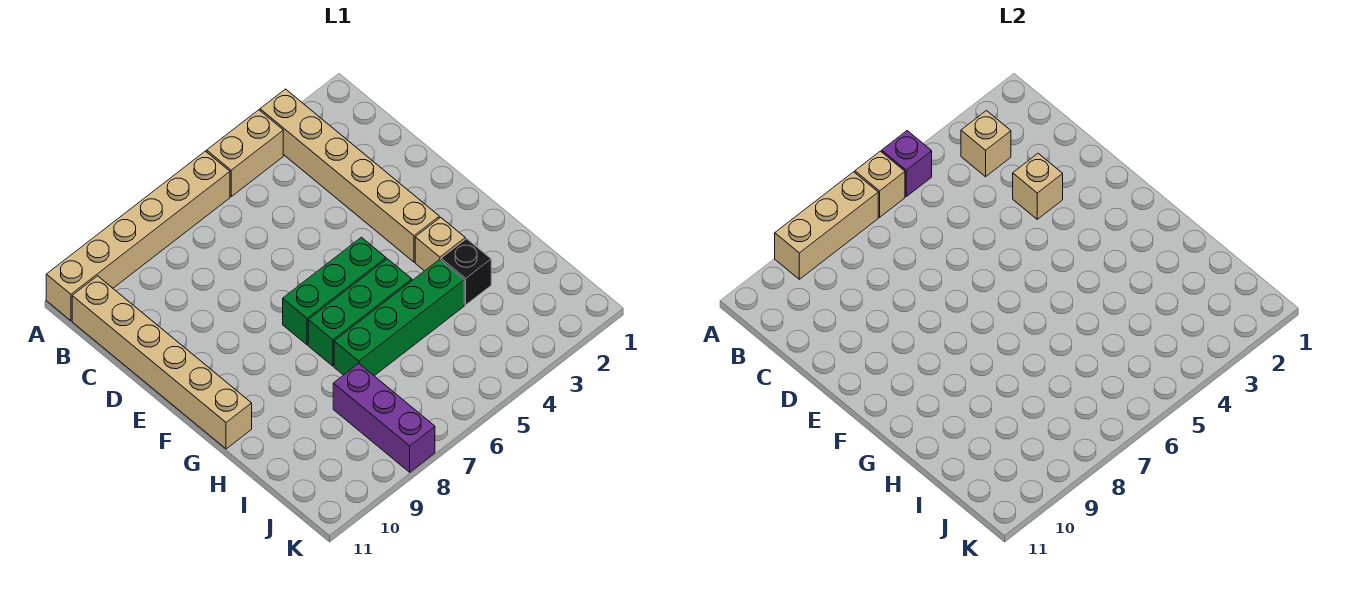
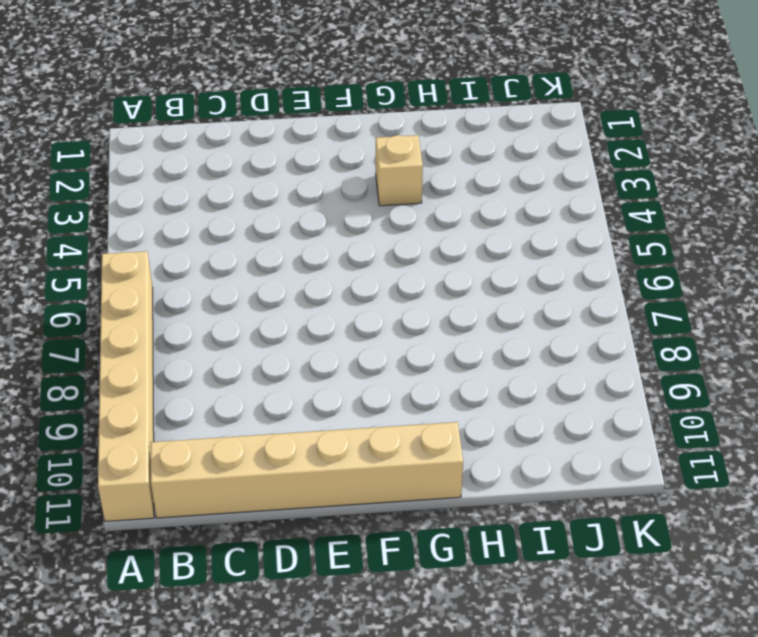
none -> tan brick A3:F3 level 1
none -> tan brick A4:A5 level 1
none -> green brick F5:F7 level 1

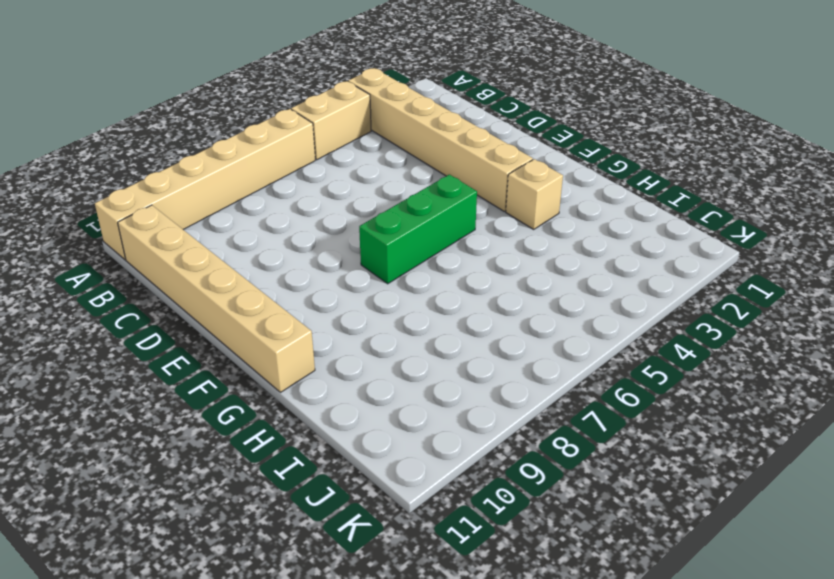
none -> green brick G5:G7 level 1
none -> black brick H3 level 1
none -> green brick H4:H7 level 1

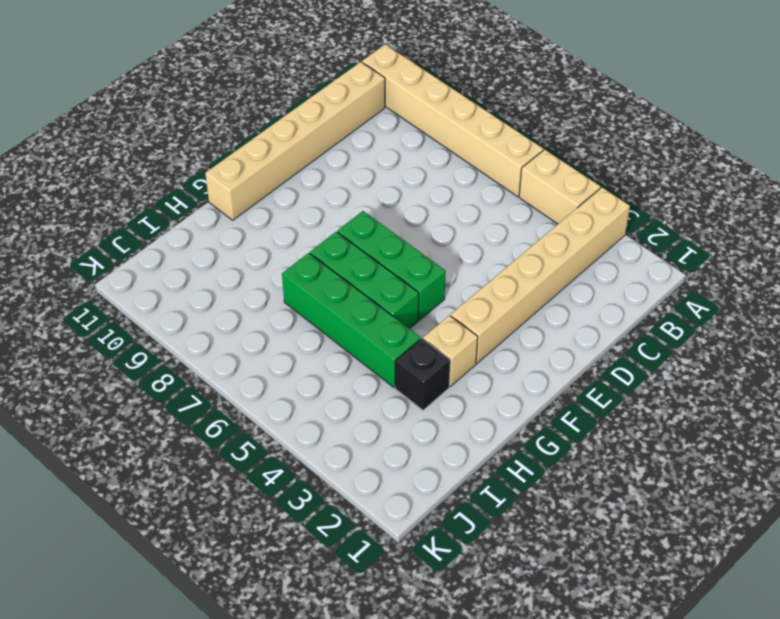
none -> purple brick I8:K8 level 1
none -> purple brick A5 level 2
none -> tan brick A6 level 2

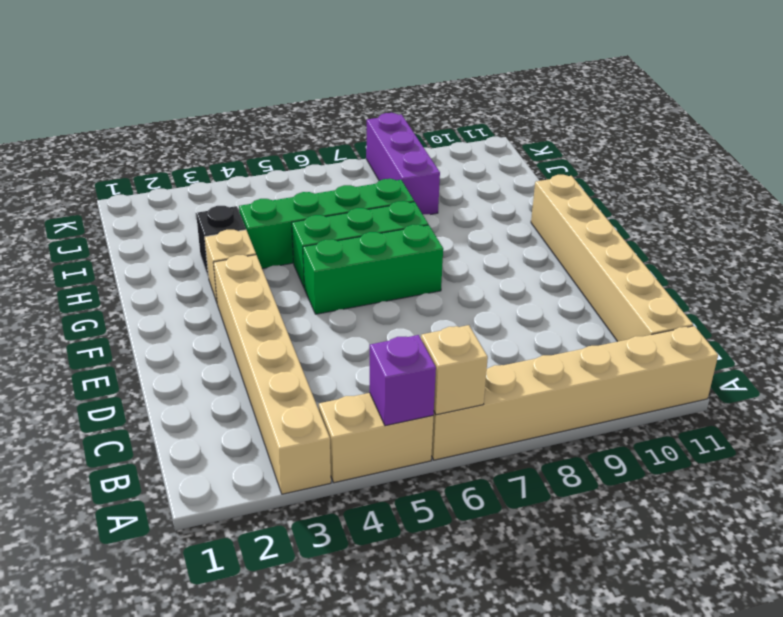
none -> tan brick A7:A9 level 2
none -> tan brick B3 level 2
none -> tan brick D3 level 2

